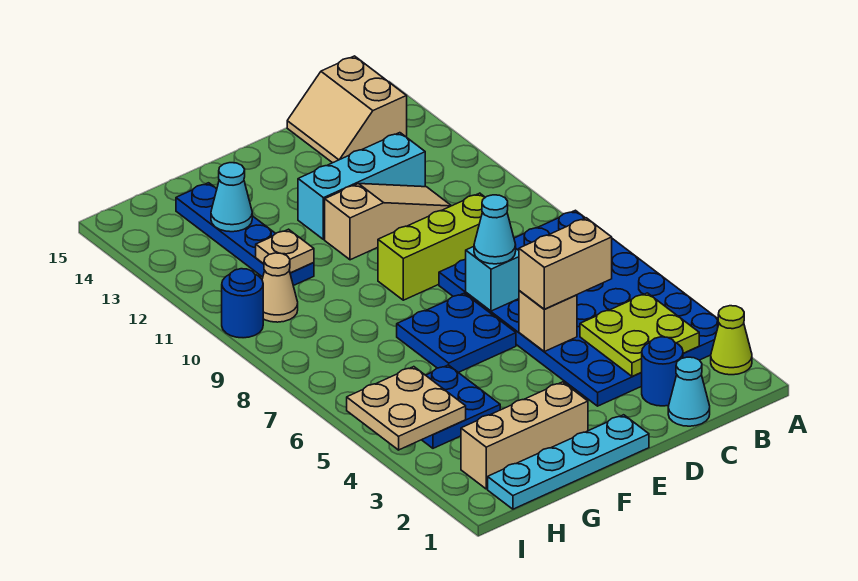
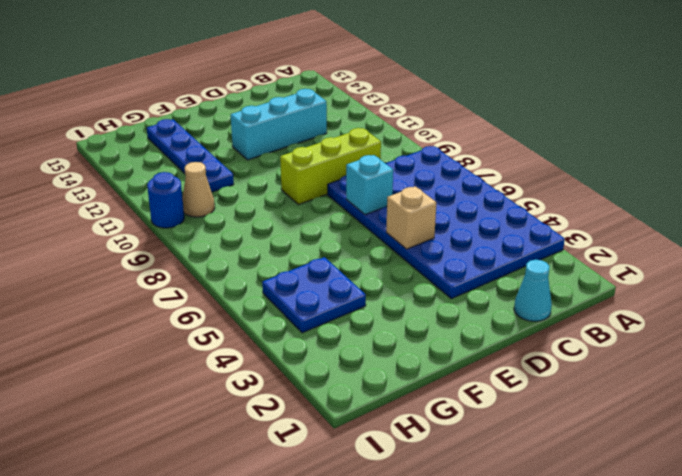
none -> lime cone A2 level 1
none -> tan slope B14:C15 level 1 top B
none -> blue round brick C2 level 1

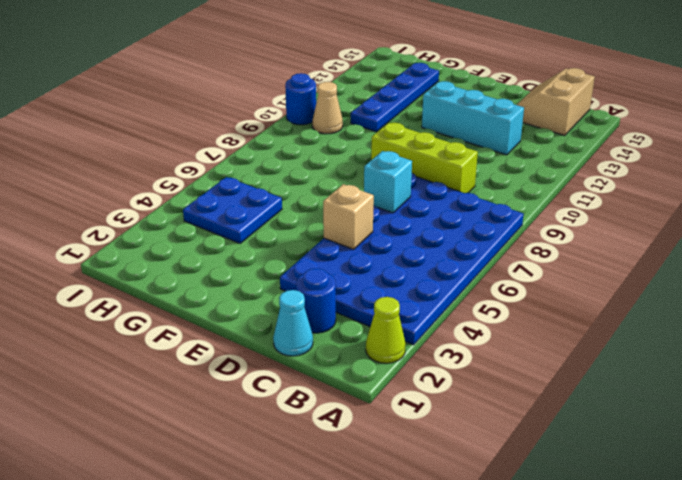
none -> tan slope C11:E11 level 1 top E
none -> cyan plate E1:H1 level 1
none -> blue plate E6:F7 level 1

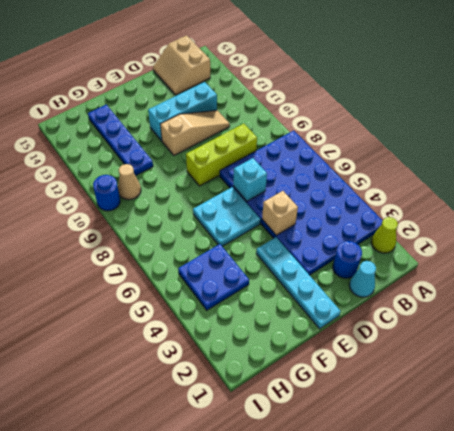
cyan plate E1:E4 level 1 -> cyan plate E1:H1 level 1
cyan plate E6:F7 level 1 -> blue plate E6:F7 level 1
none -> tan brick F2:H2 level 1
none -> lime plate B3:C4 level 2
none -> tan plate G11 level 2

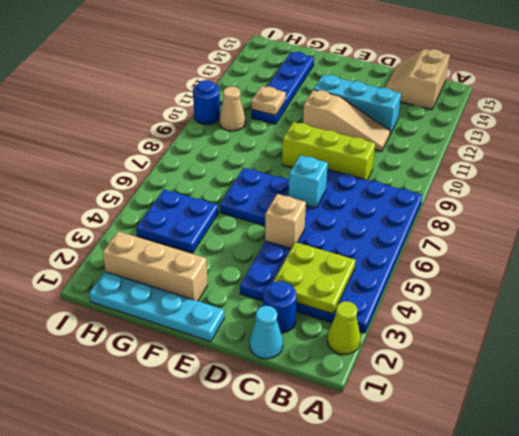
none -> cyan cone G13 level 2
none -> tan plate H4:I5 level 2
none -> tan brick C5:D5 level 3

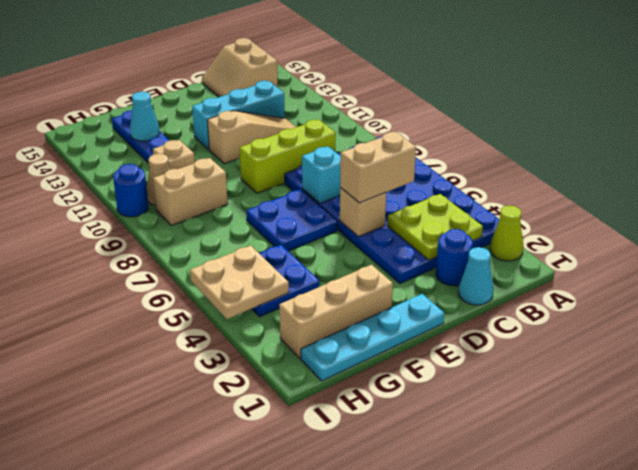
tan brick G9:H9 level 1 -> none
none -> cyan cone D7 level 3

